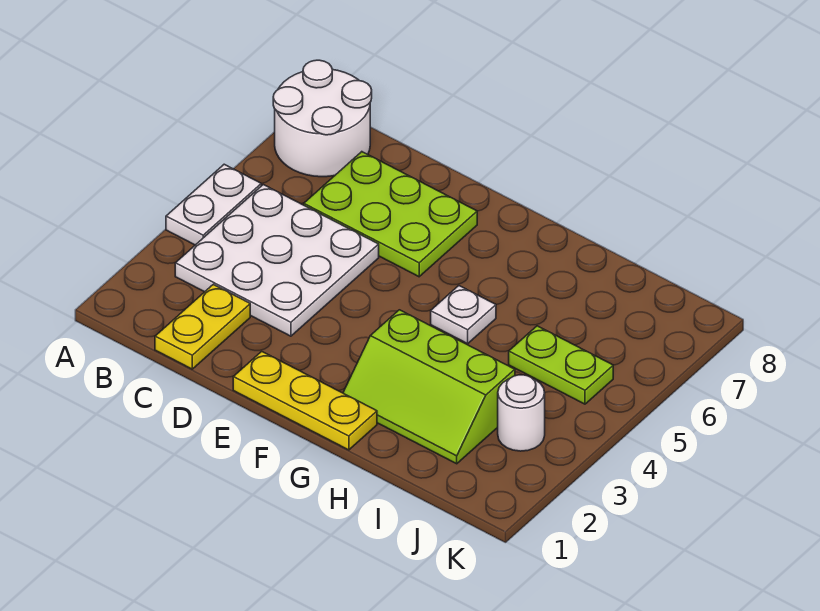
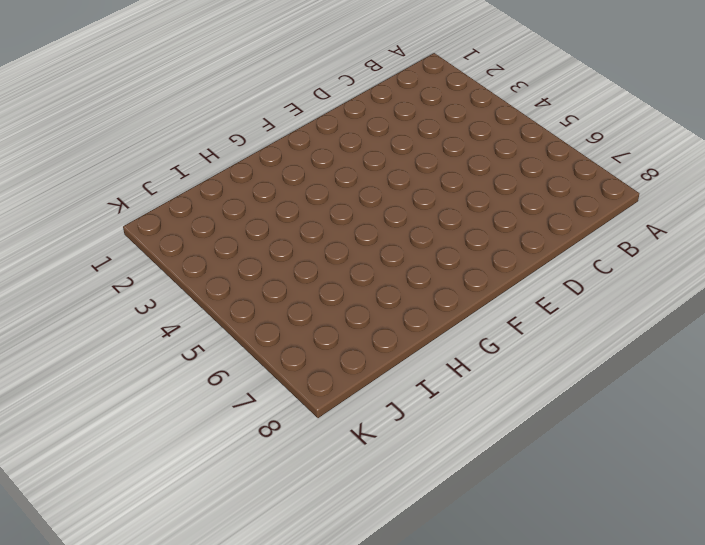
none -> white plate A4:A5 level 1
none -> white round brick A7:B8 level 1

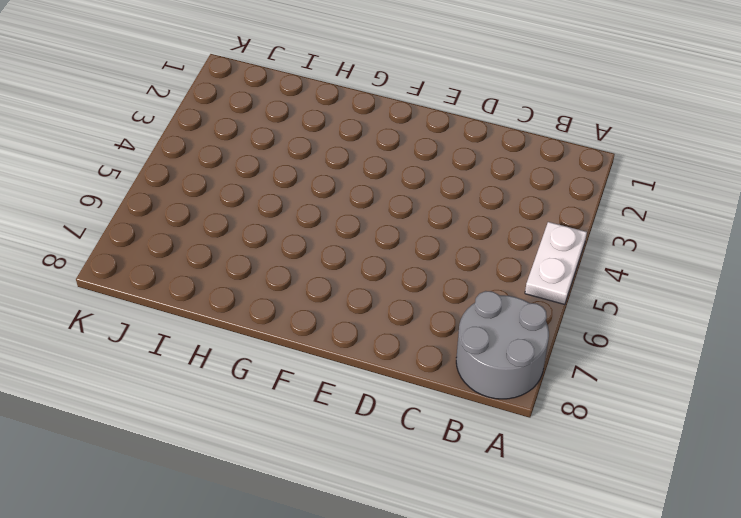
grey round brick A7:B8 level 1 -> white round brick A7:B8 level 1
none -> white plate B3:D5 level 1
none -> yellow plate C1:C2 level 1

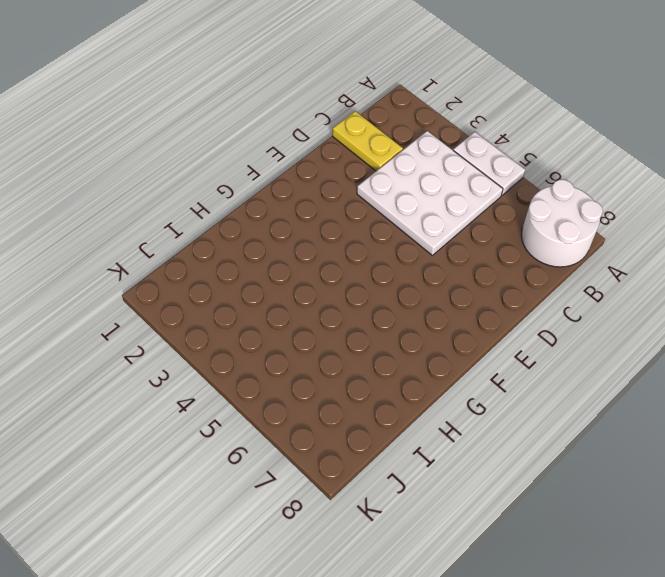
none -> lime plate C6:E7 level 1
none -> yellow plate E1:G1 level 1

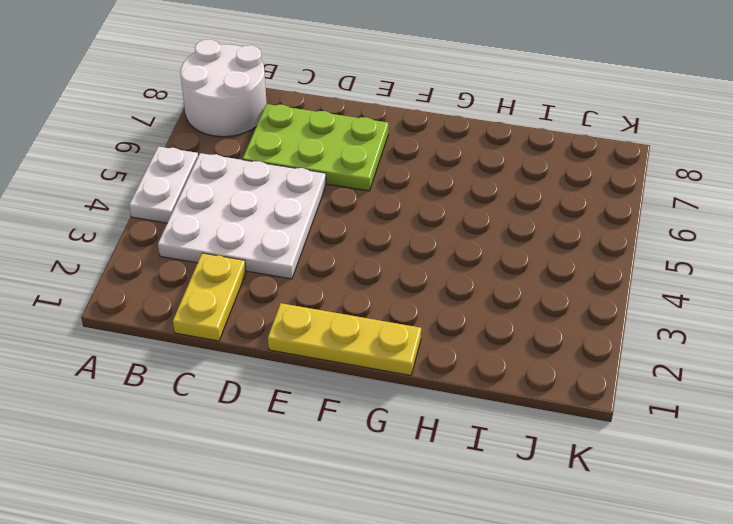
none -> lime slope G2:I3 level 1 top 3
none -> white plate G5 level 1

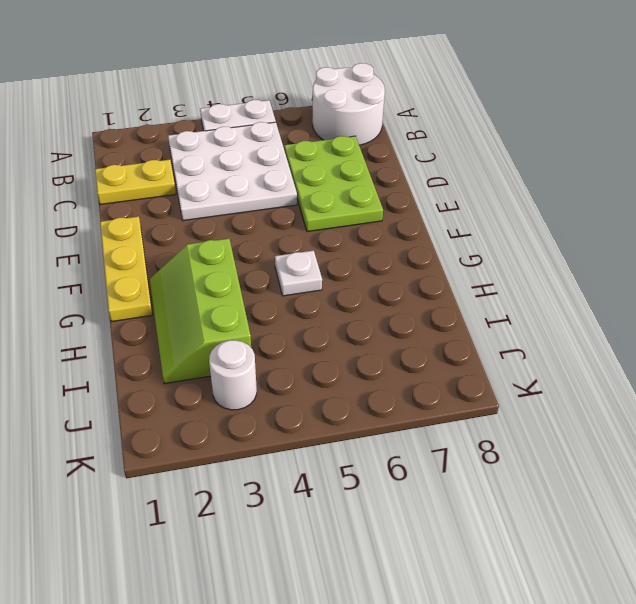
none -> lime plate I5:J5 level 1

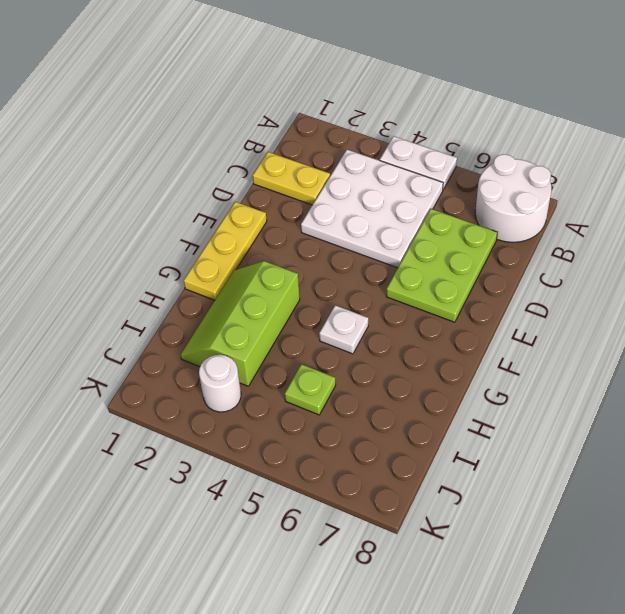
lime plate I5 level 1 -> lime plate I5:J5 level 1

